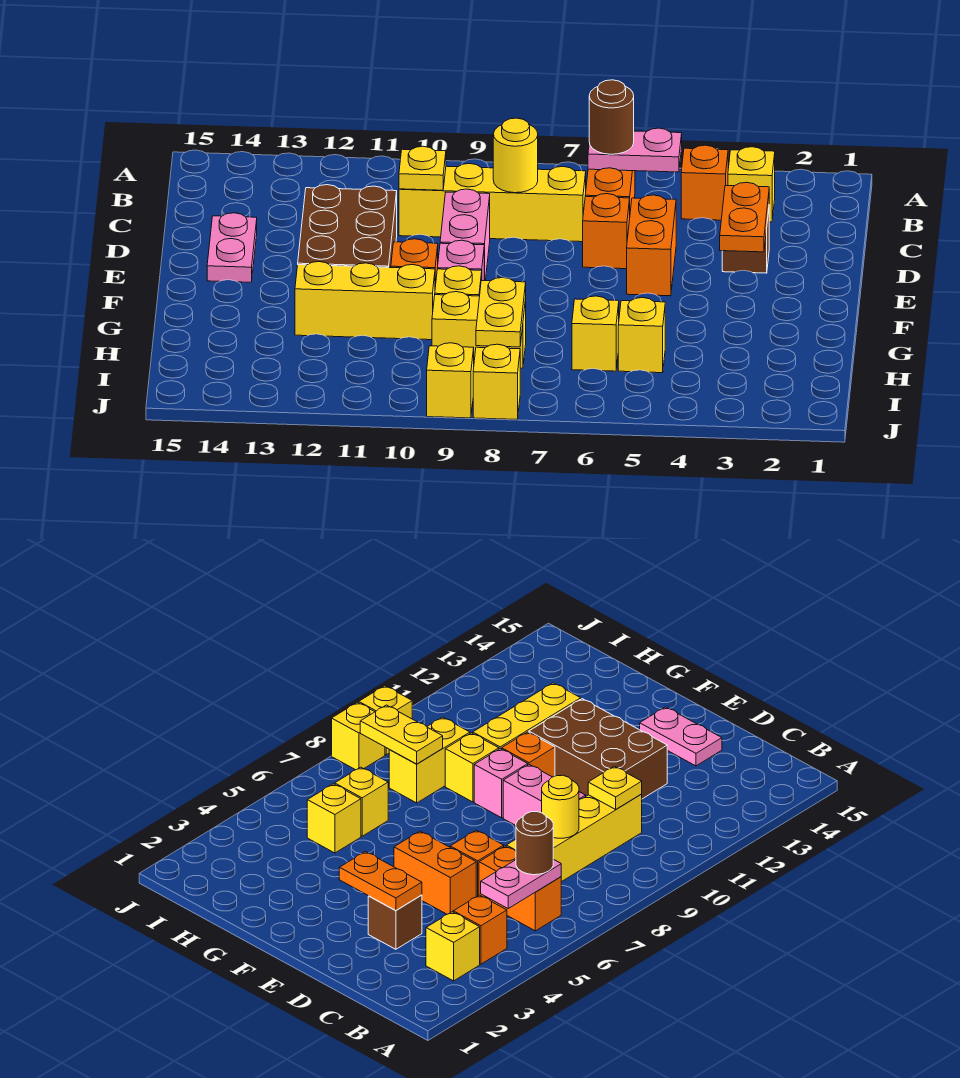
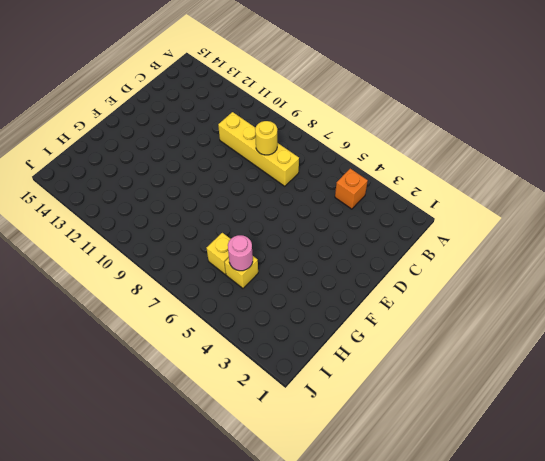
pink round brick H5 level 2 -> none
none -> yellow brick B3 level 1
none -> orange brick B6:C6 level 1
none -> brown brick D3 level 1

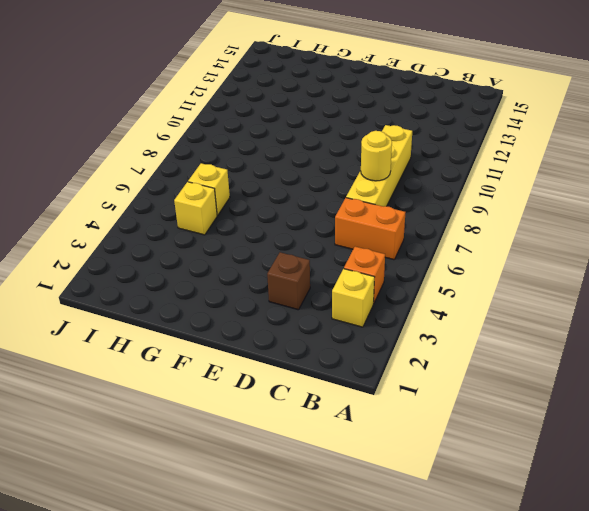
none -> orange brick D5:E5 level 1
none -> orange brick D6 level 1
none -> pink brick D9:E9 level 1

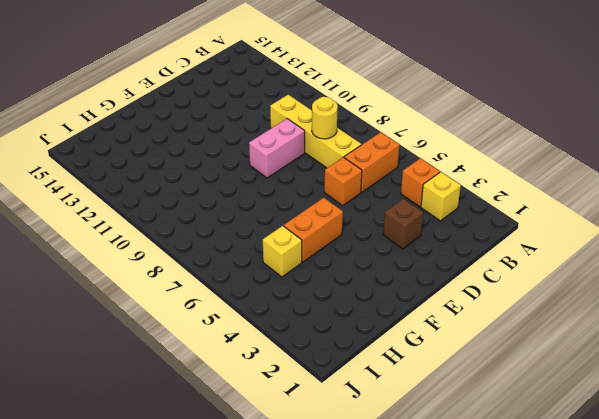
orange brick F5:G5 level 1 -> orange brick D5:E5 level 1
none -> brown brick D11:F12 level 1
none -> pink plate D14:E14 level 1
none -> pink brick F9 level 1

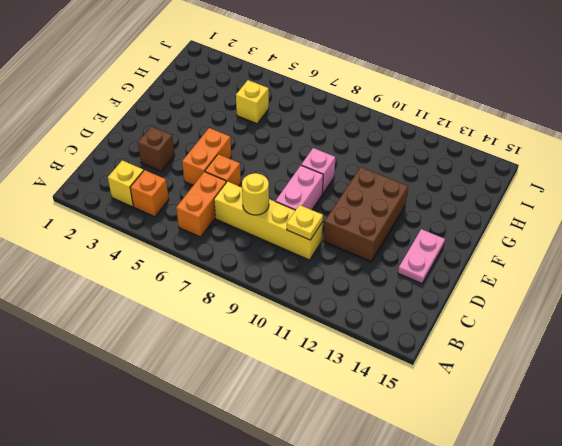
none -> orange brick F10 level 1
none -> yellow brick G9 level 1
none -> yellow brick G10:G12 level 1

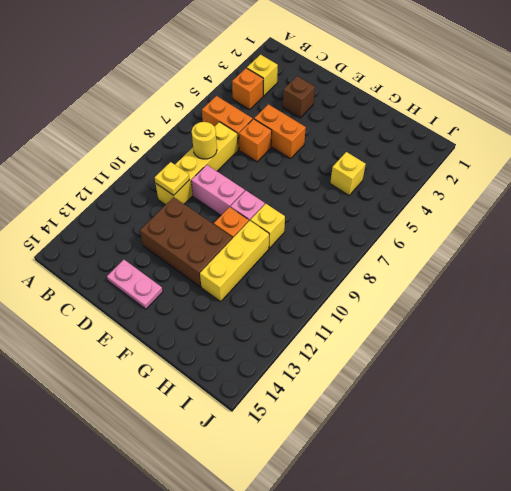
none -> yellow brick H6 level 1
none -> yellow brick H8:H9 level 1
none -> yellow brick J8 level 1

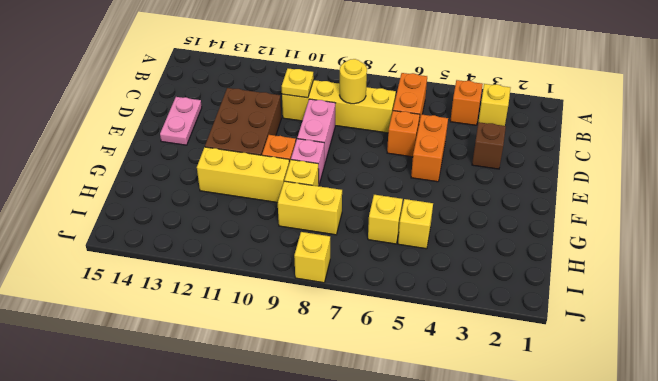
none -> yellow brick J9 level 1
none -> pink plate B5:B6 level 2
none -> orange plate D3:E3 level 2

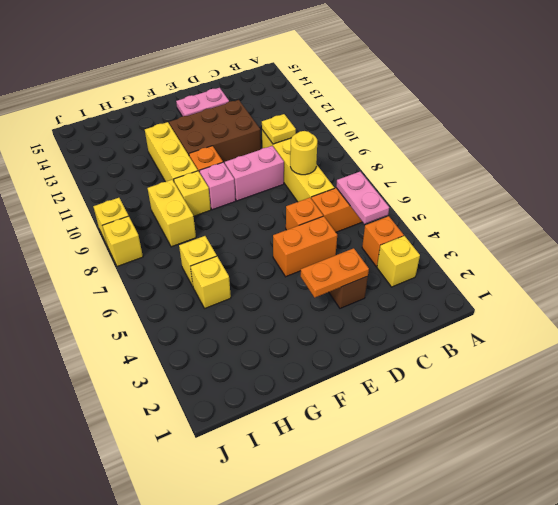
none -> yellow plate H8:I8 level 2
none -> brown round brick B6 level 3

